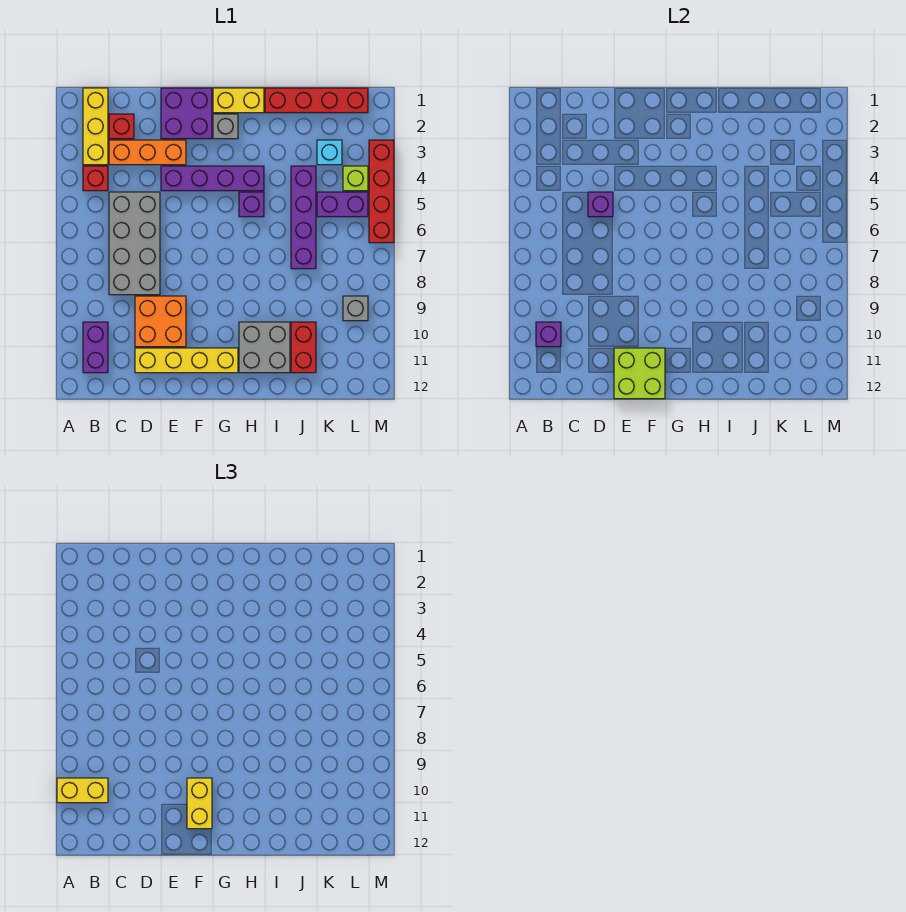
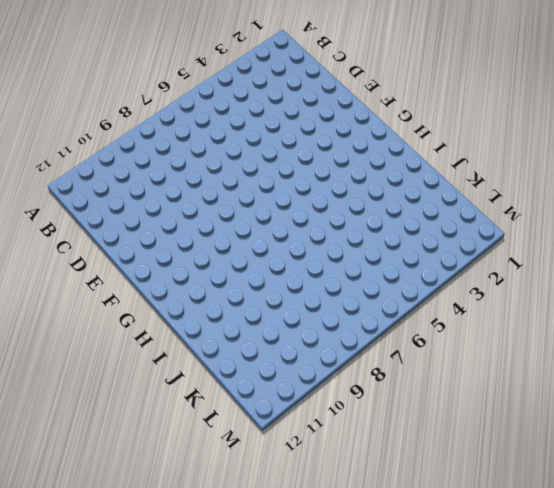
none -> yellow brick B1:B3 level 1
none -> red brick B4 level 1
none -> purple brick B10:B11 level 1

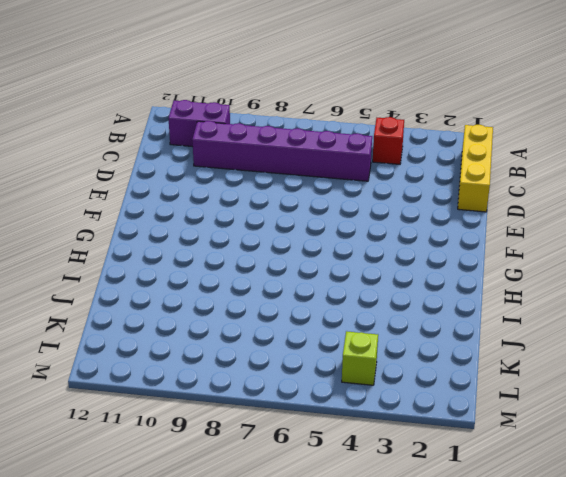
yellow brick B1:D1 level 1 -> yellow brick B1:B3 level 1
purple brick C5:C10 level 1 -> grey brick C5:D8 level 1
none -> red brick C2 level 1
none -> orange brick C3:E3 level 1
none -> orange brick D9:E10 level 1

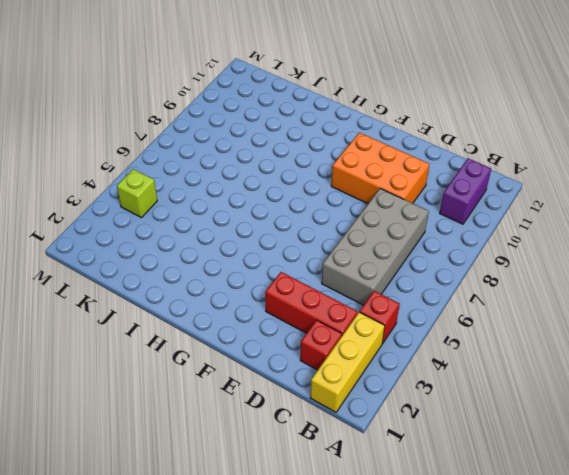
red brick C3:E3 level 1 -> orange brick C3:E3 level 1
orange brick D9:F10 level 1 -> orange brick D9:E10 level 1
none -> yellow brick D11:G11 level 1
none -> purple brick E1:F2 level 1
none -> purple brick E4:H4 level 1

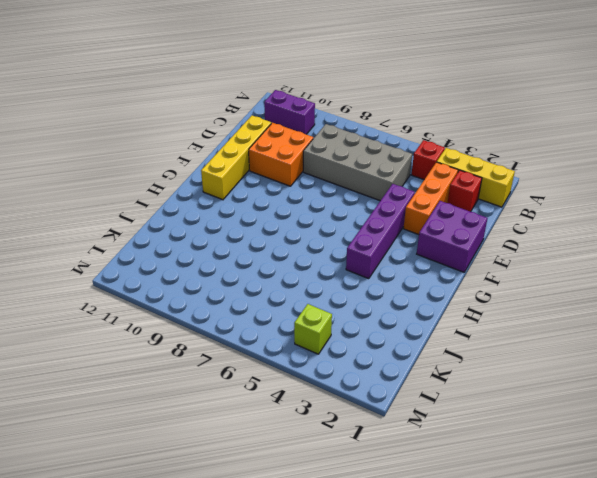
none -> yellow brick G1:H1 level 1
none -> grey brick G2 level 1
none -> purple brick H5 level 1

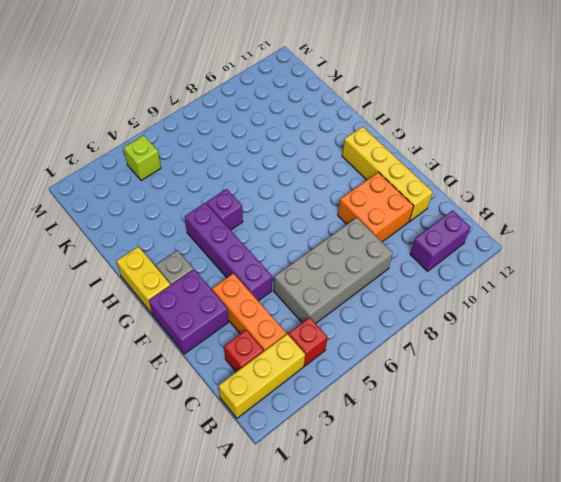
none -> grey brick H10:I11 level 1
none -> red brick I1:L1 level 1
none -> purple brick J4:J7 level 1

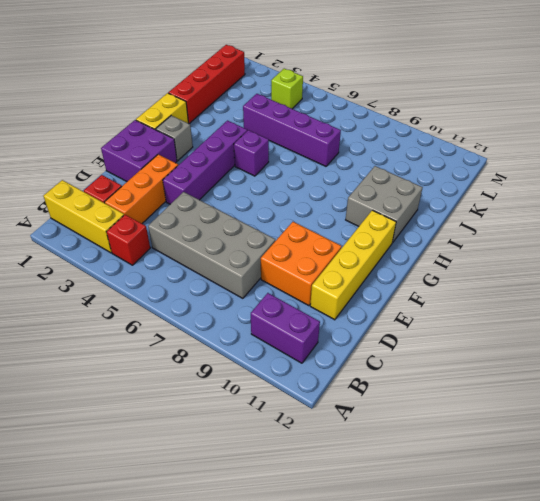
none -> red brick J10:J11 level 1
none -> cyan brick K3 level 1
none -> purple brick K5:L5 level 1

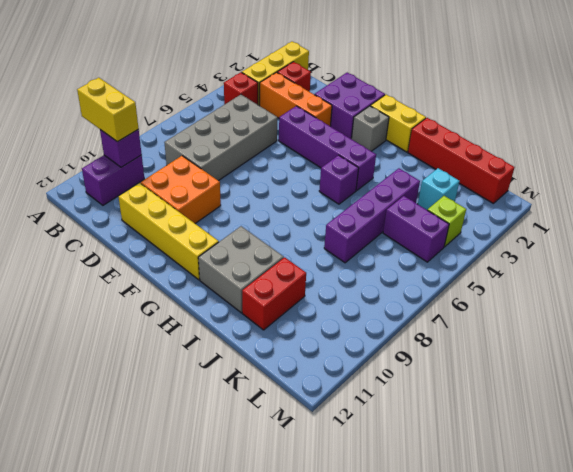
none -> grey brick L9 level 1
none -> red brick M3:M6 level 1
none -> purple brick D5 level 2

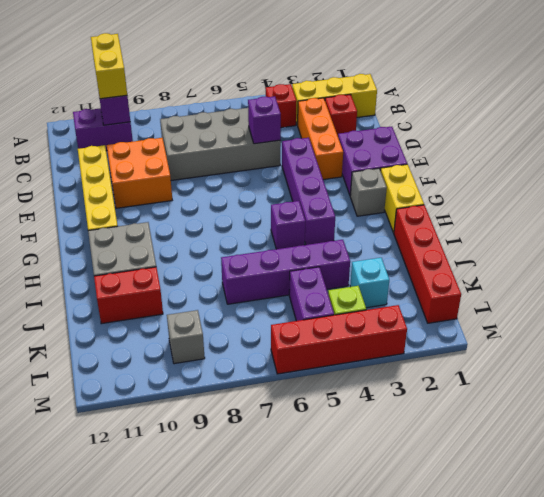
none -> lime brick E11:F12 level 2
none -> yellow brick F10:F11 level 3

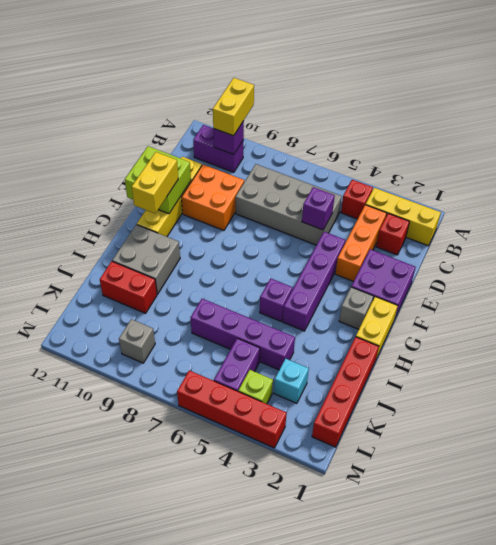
yellow brick F11:G11 level 3 -> yellow brick F10:F11 level 3

